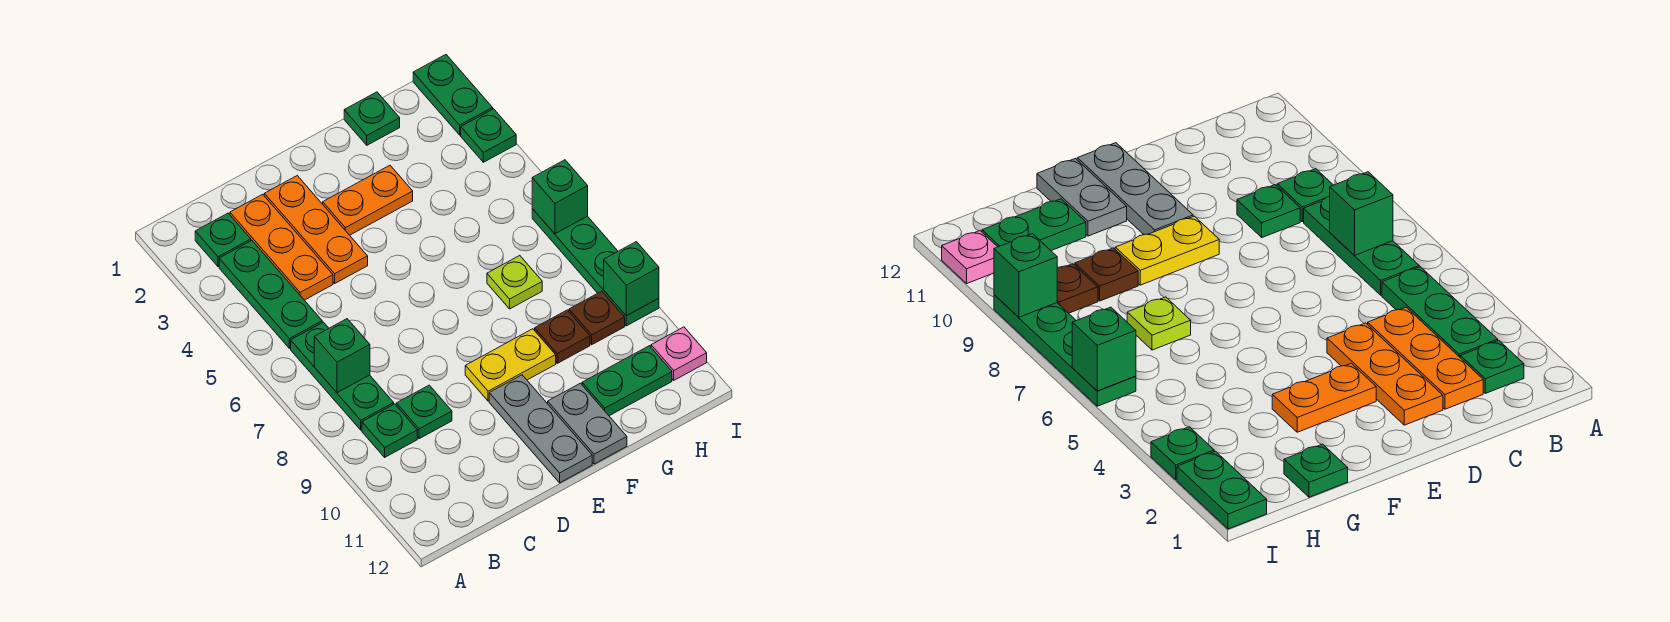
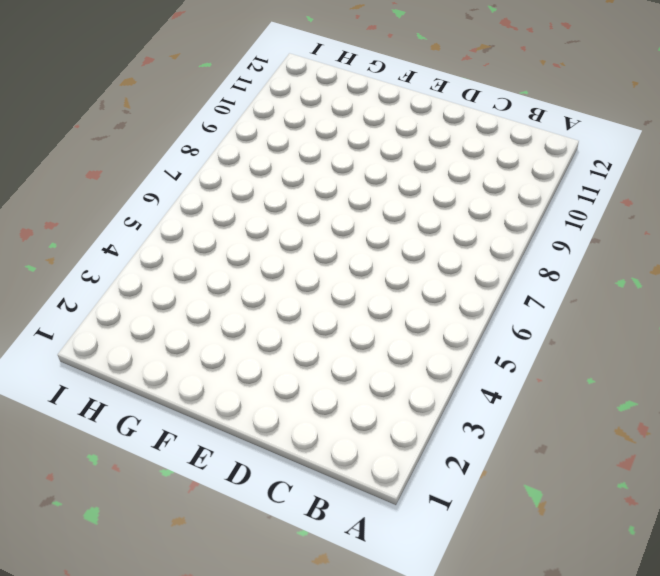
none -> green plate B2 level 1
none -> green plate B3:B5 level 1
none -> green plate B6:B8 level 1

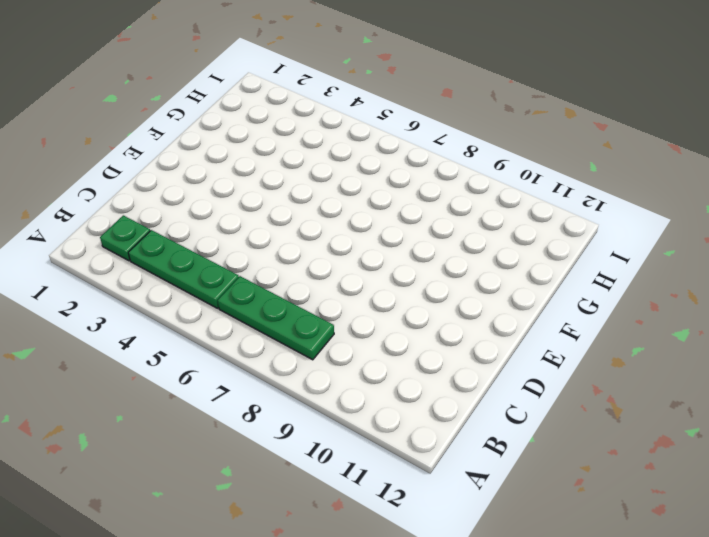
none -> green plate B9 level 1
none -> orange plate C2:C4 level 1
none -> green plate C9 level 1

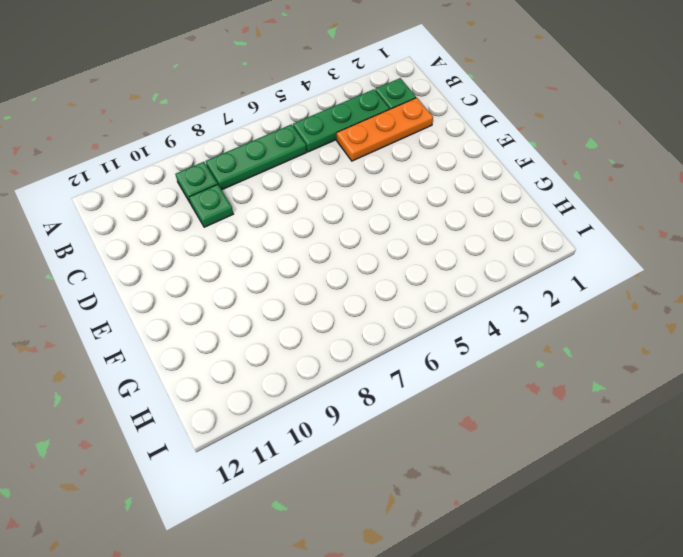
none -> orange plate D2:D4 level 1
none -> orange plate E3:F3 level 1
none -> yellow plate E9:F9 level 1

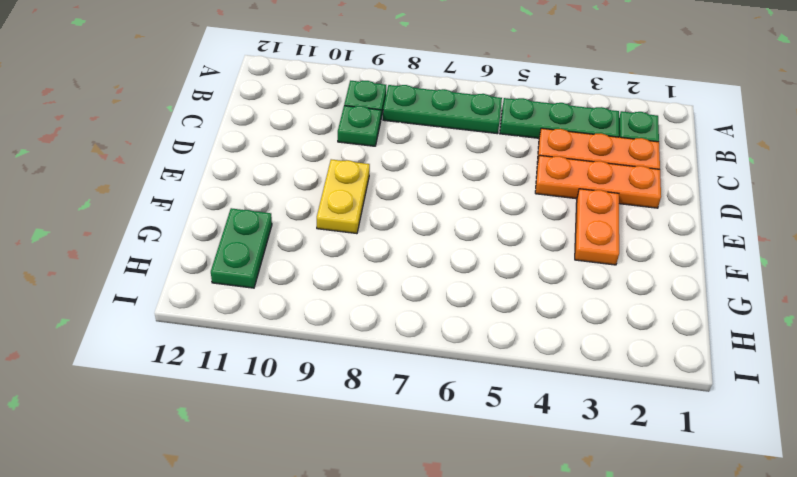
none -> grey plate E10:E12 level 1
none -> grey plate F11:F12 level 1
none -> green plate G1 level 1

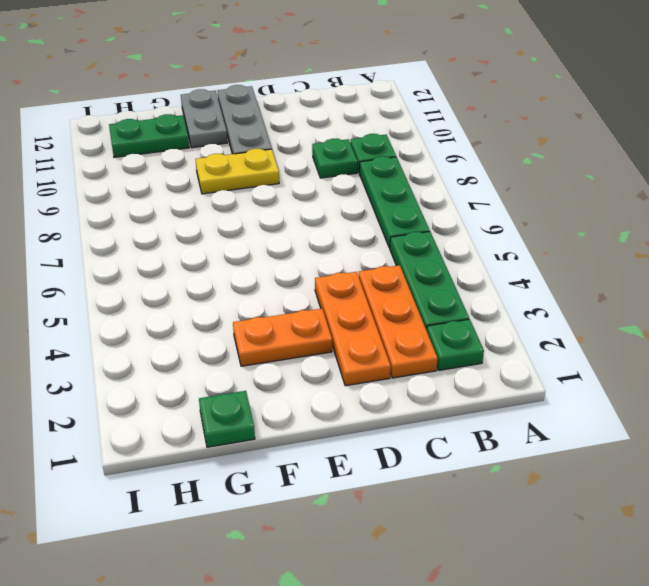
none -> lime plate G7 level 1
none -> brown plate G9 level 1
none -> brown plate H9 level 1

